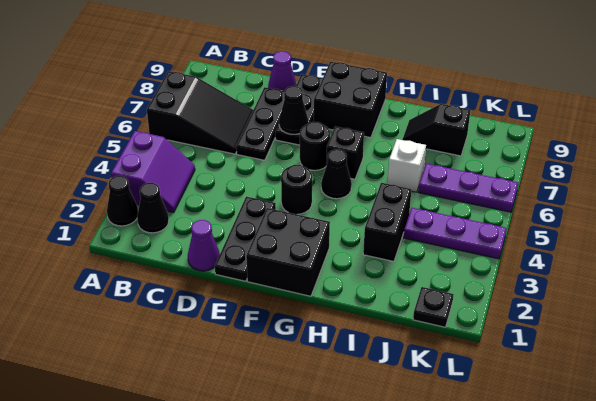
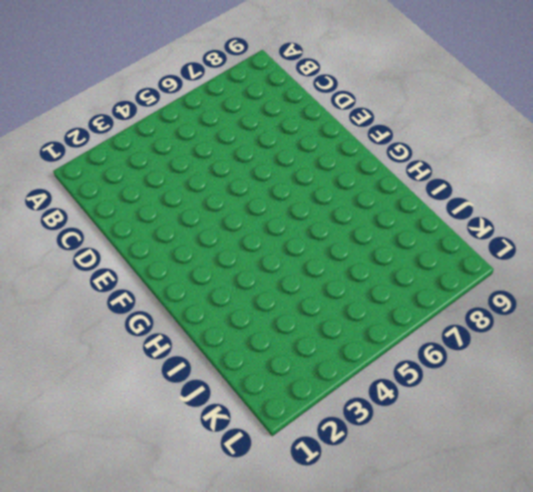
none -> black cone A2 level 1
none -> purple slope A3:B4 level 1 top A
none -> black slope A6:C7 level 1 top A

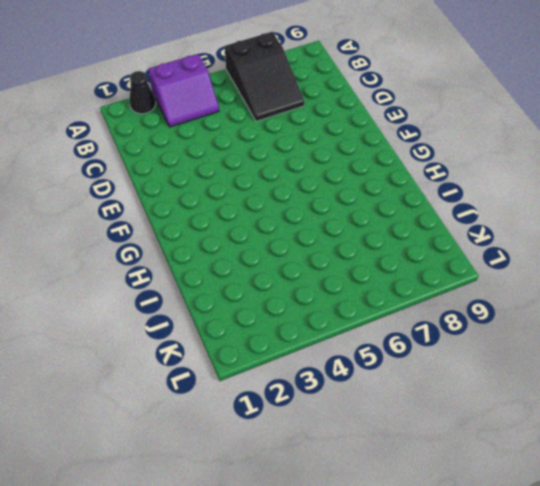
none -> black cone B2 level 1
none -> purple cone D1 level 1
none -> black plate D6:D8 level 1

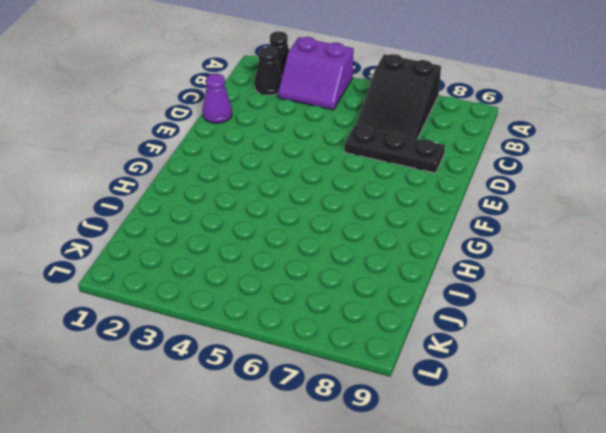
none -> purple cone D9 level 1
none -> black plate E1:E3 level 1
none -> black plate E7:E9 level 1

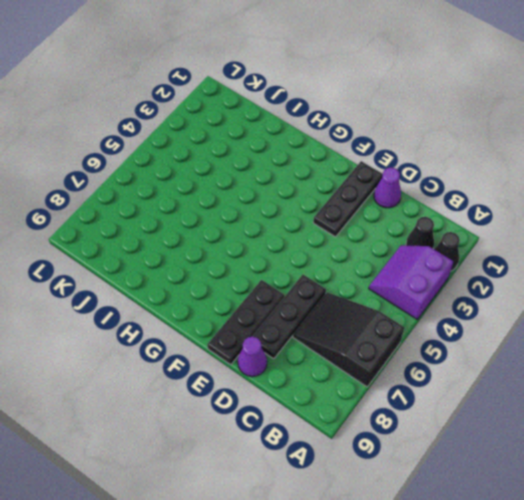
none -> black brick F1:G2 level 1
none -> black round brick F4 level 1
none -> black round brick F6 level 1

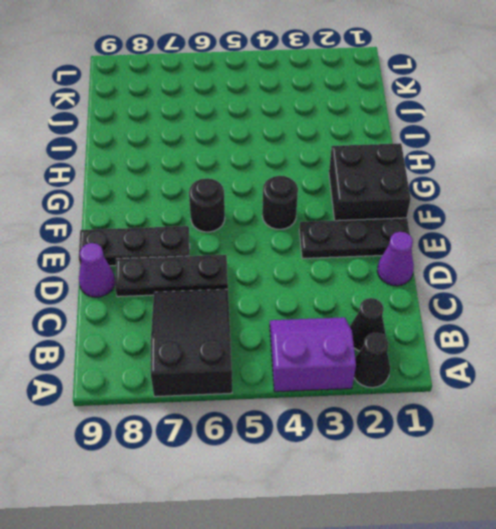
none -> black brick F8:G9 level 1
none -> black cone G5 level 1
none -> black brick G6 level 1

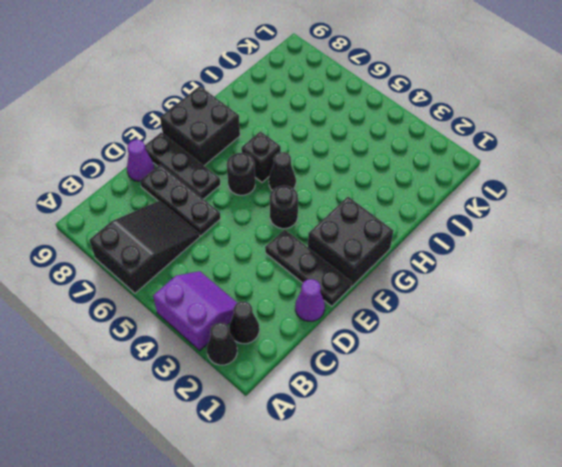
none -> black brick I3:I4 level 1
none -> white brick I6 level 1
none -> black slope I8:J8 level 1 top J

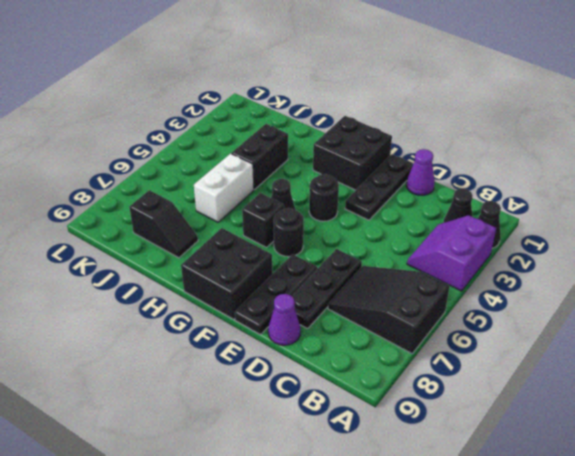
white brick I5:I6 level 1 -> white brick I6 level 1
none -> purple plate J4:L4 level 1
none -> purple plate J6:L6 level 1
none -> black plate K1 level 1

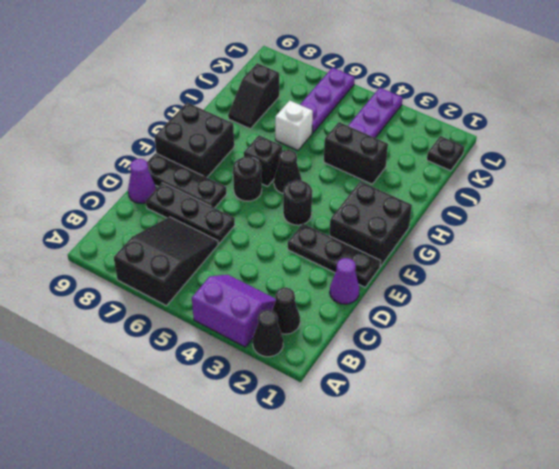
none -> black cone E7 level 2

